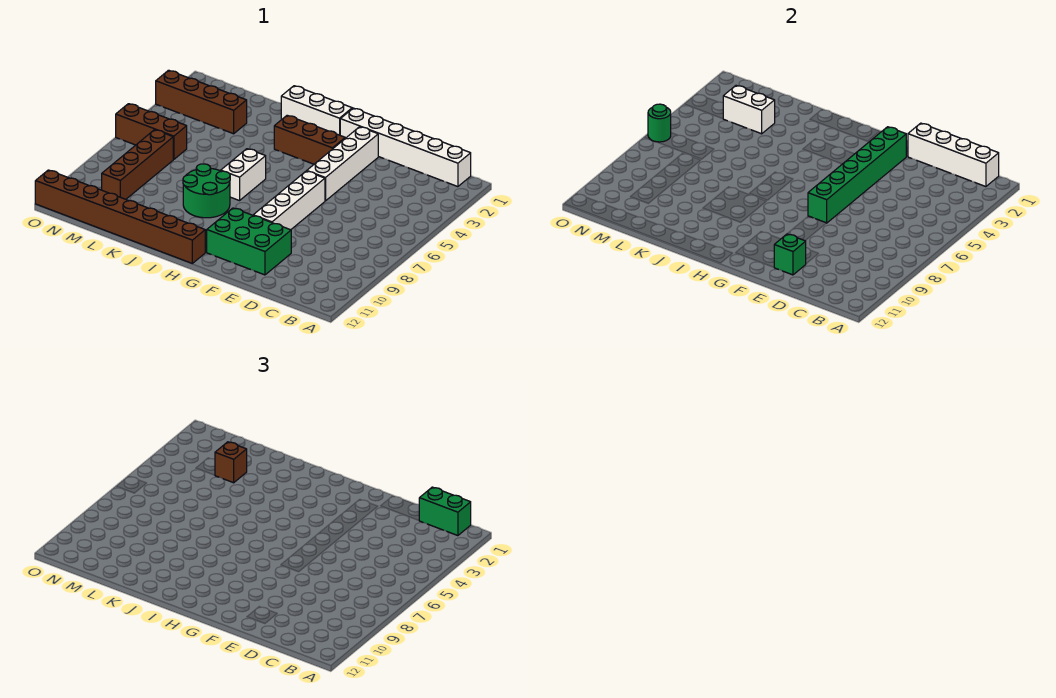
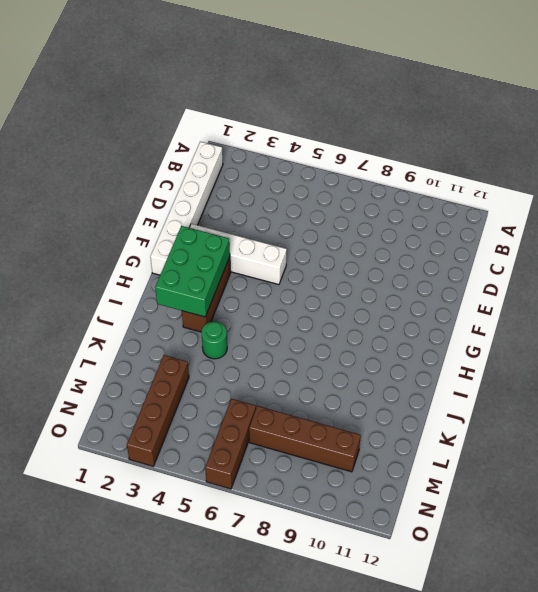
green brick G2:I3 level 2 -> green brick E10:G11 level 1
green round brick J4 level 1 -> green round brick O6 level 2
none -> white brick F6:F9 level 1
none -> white brick H1:J1 level 1
none -> brown brick H12:O12 level 1

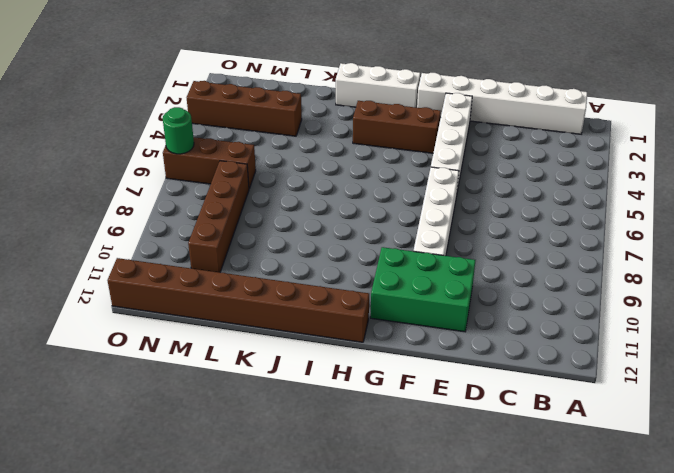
none -> white brick I6:I7 level 1
none -> green round brick I8:J9 level 1
none -> white brick B1:E1 level 2

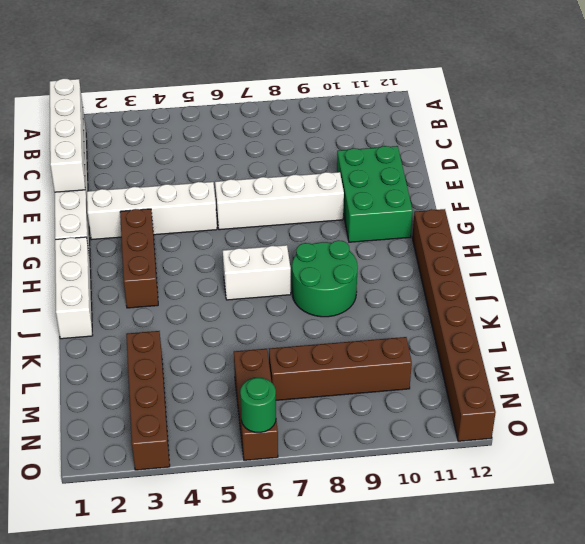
none -> green brick E11 level 2
none -> green brick F2:F7 level 2
none -> white brick L3:M3 level 2

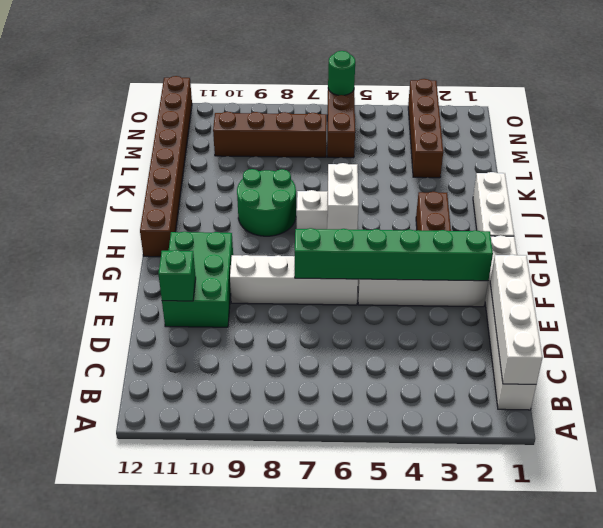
white brick H6:I6 level 2 -> white brick L3:M3 level 2
none -> green brick B1:C1 level 3
none -> brown brick L3 level 3

